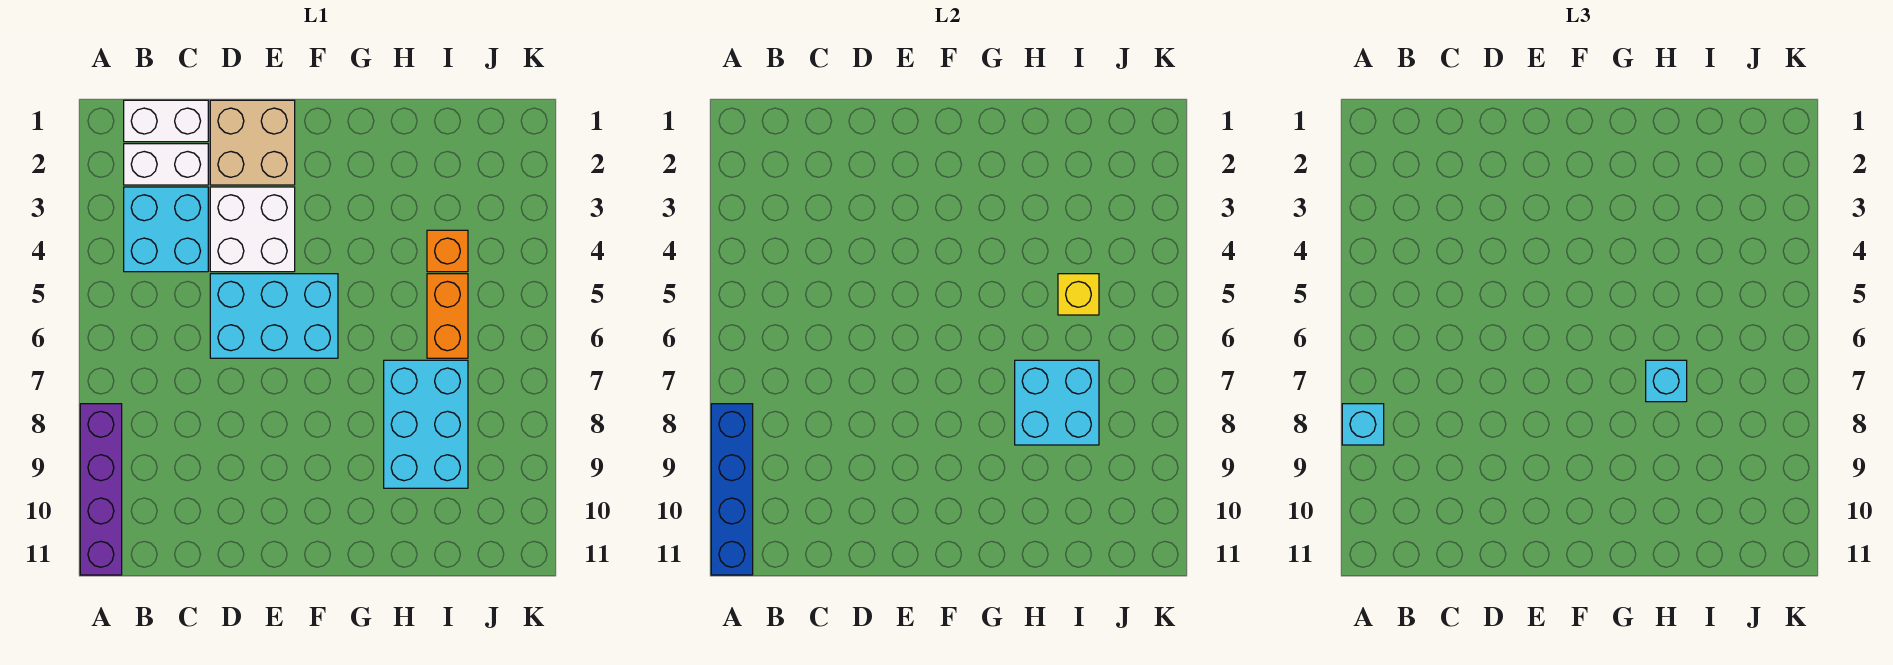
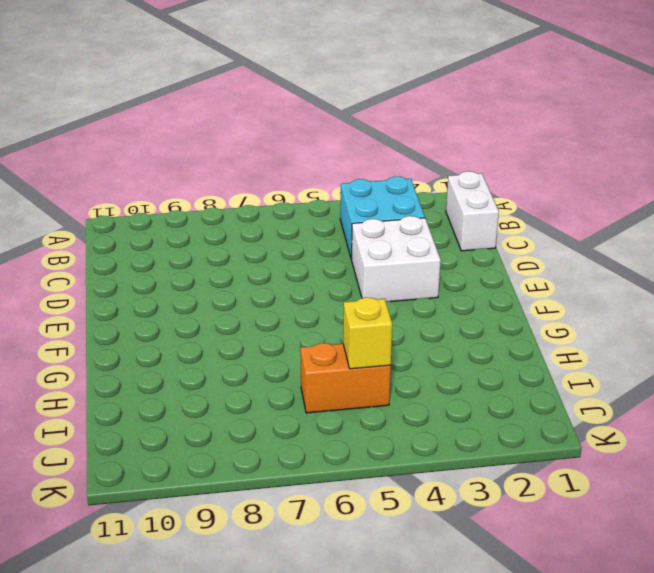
none -> purple brick A8:A11 level 1
none -> white brick B2:C2 level 1
none -> tan brick D1:E2 level 1

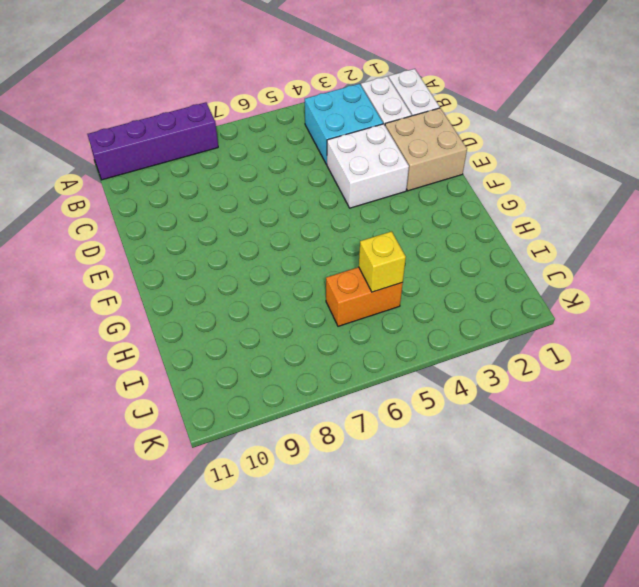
none -> cyan brick D5:F6 level 1
none -> cyan brick H7:I9 level 1
none -> orange brick I4 level 1

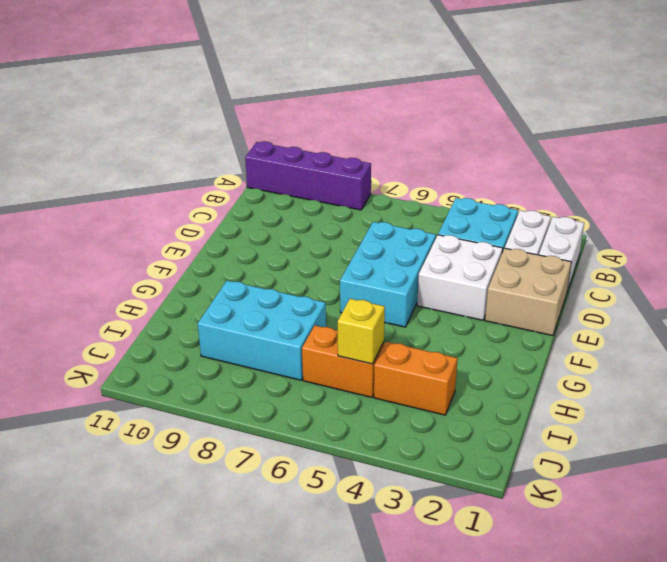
orange brick I3:I4 level 1 -> orange brick I4 level 1
none -> blue brick A8:A11 level 2
none -> cyan brick H7:I8 level 2
none -> cyan brick A8 level 3

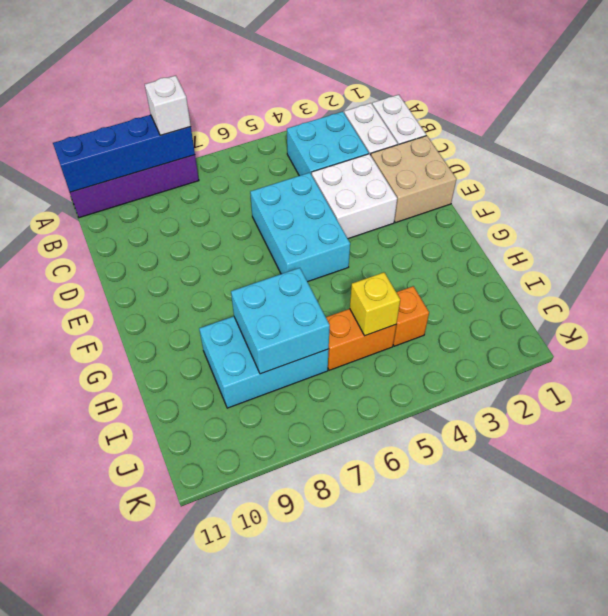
white brick A8 level 3 -> cyan brick A8 level 3
none -> cyan brick H7 level 3

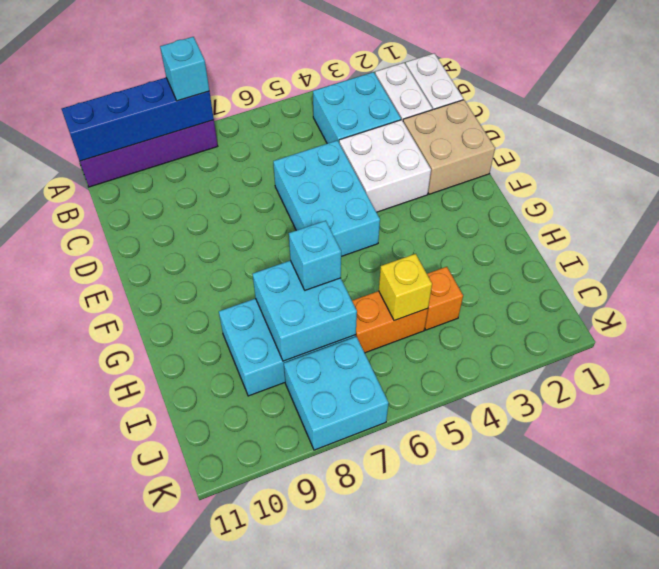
cyan brick J7:K8 level 1 -> none

